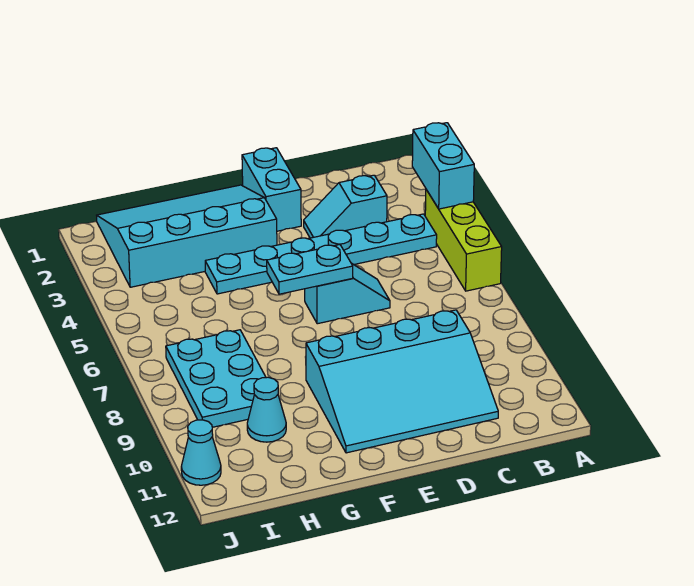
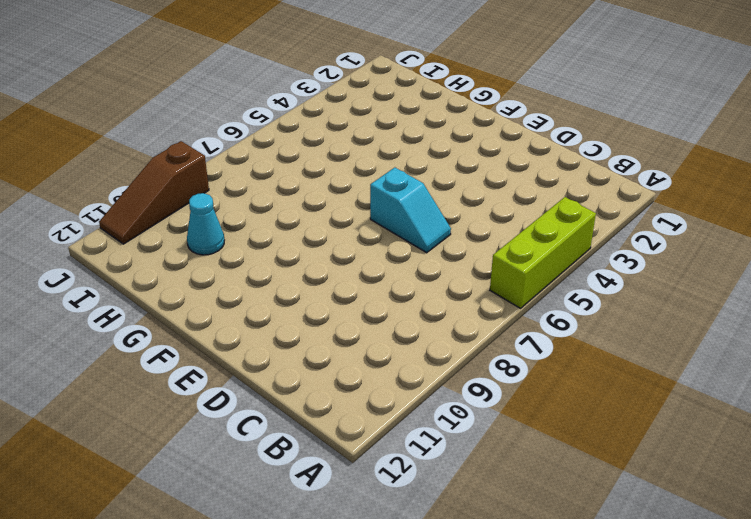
brown slope J9:J11 level 1 top 9 -> cyan cone J11 level 1
none -> cyan plate B4:G4 level 1
none -> cyan slope C3:D3 level 1 top C
none -> cyan slope C9:F11 level 1 top 9

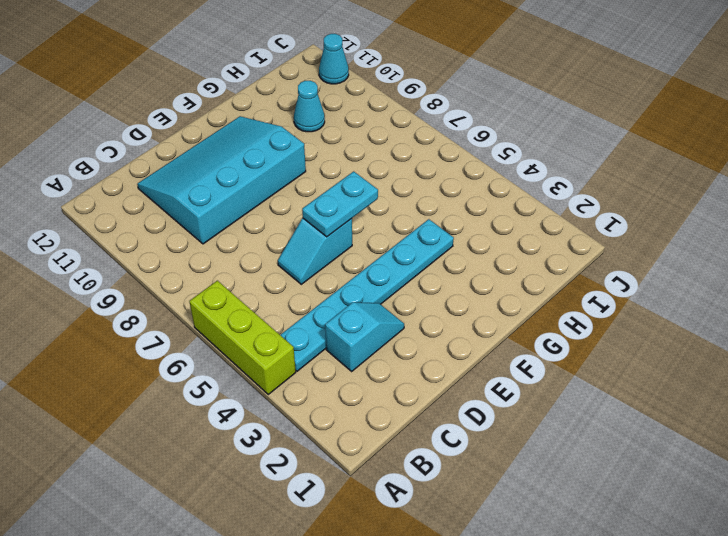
none -> cyan brick E1:E2 level 1
none -> cyan slope F1:I3 level 1 top 3
none -> cyan plate H7:I9 level 1

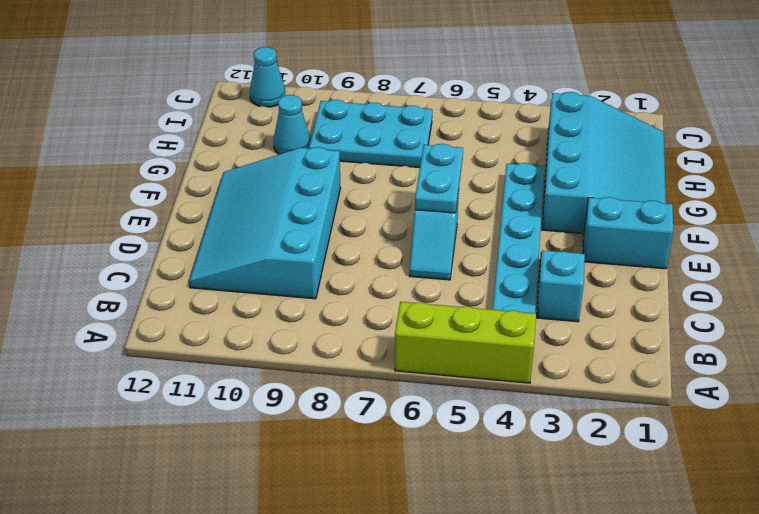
none -> cyan brick A3:A4 level 2

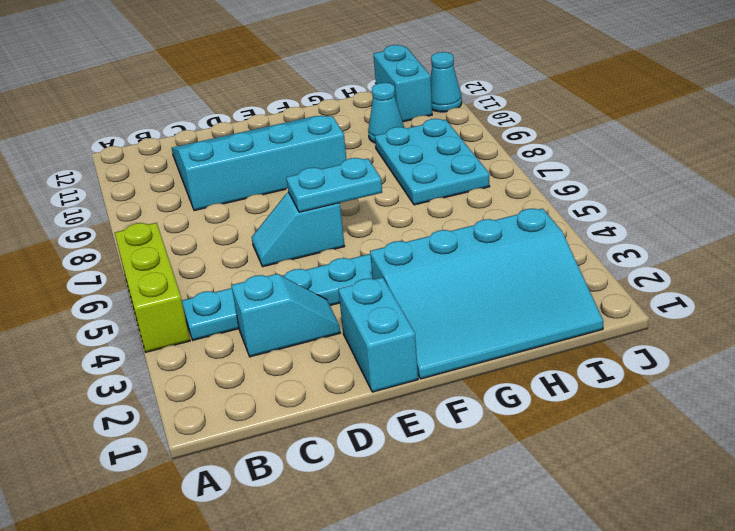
cyan brick I11:I12 level 1 -> cyan brick A3:A4 level 2

